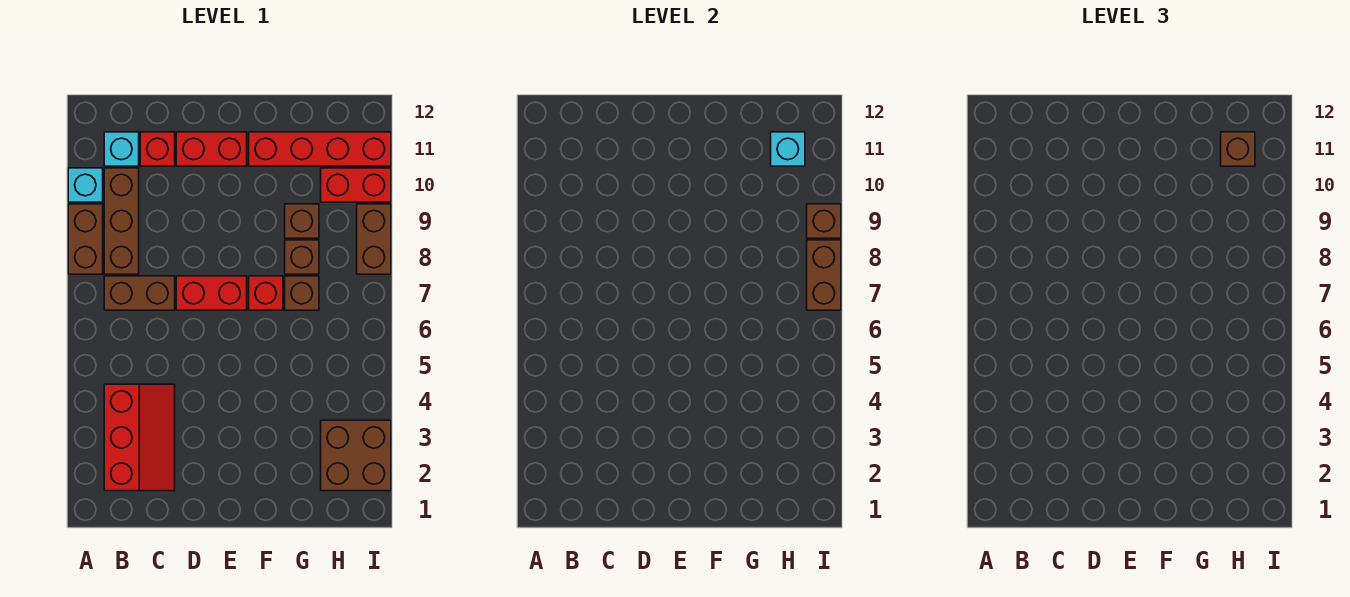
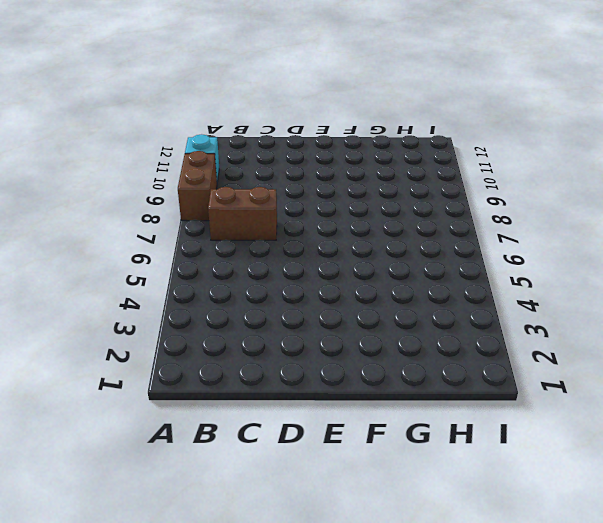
none -> red slope B2:C4 level 1 top B
none -> brown brick B8:B10 level 1
none -> cyan brick B11 level 1

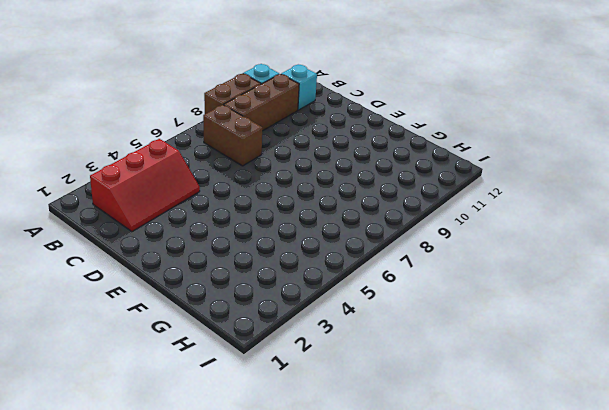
none -> red brick C11 level 1
none -> red brick D7:E7 level 1
none -> red brick D11:E11 level 1

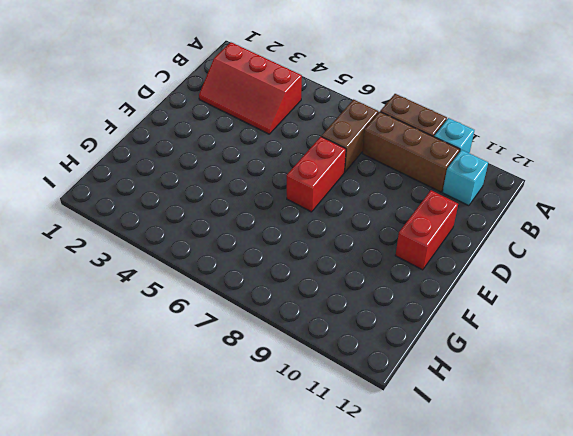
none -> red brick C11 level 1
none -> red brick F7 level 1
none -> red brick F11:I11 level 1

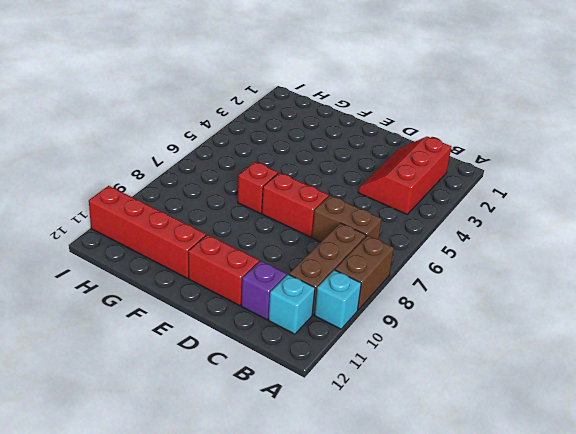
purple brick C11 level 1 -> red brick C11 level 1
none -> brown brick G7 level 1
none -> brown brick G8 level 1
none -> brown brick G9 level 1

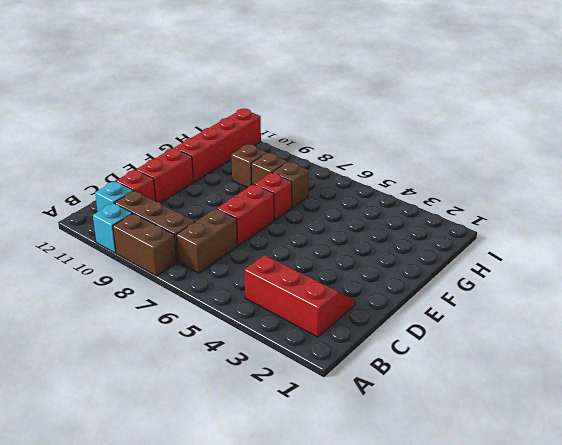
none -> brown brick H2:I3 level 1
none -> red brick H10:I10 level 1
none -> brown brick I8:I9 level 1

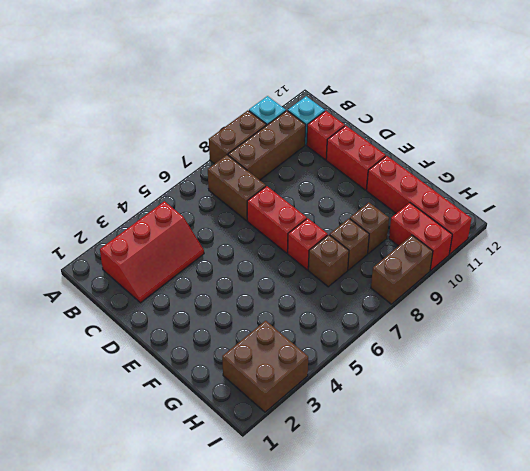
none -> cyan brick H11 level 2
none -> brown brick I7:I8 level 2
none -> brown brick I9 level 2

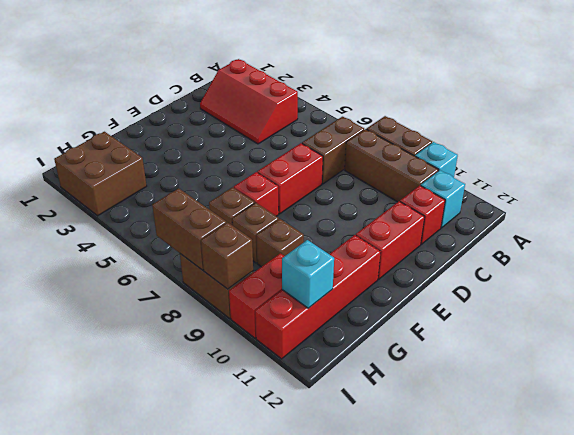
none -> brown brick H11 level 3

